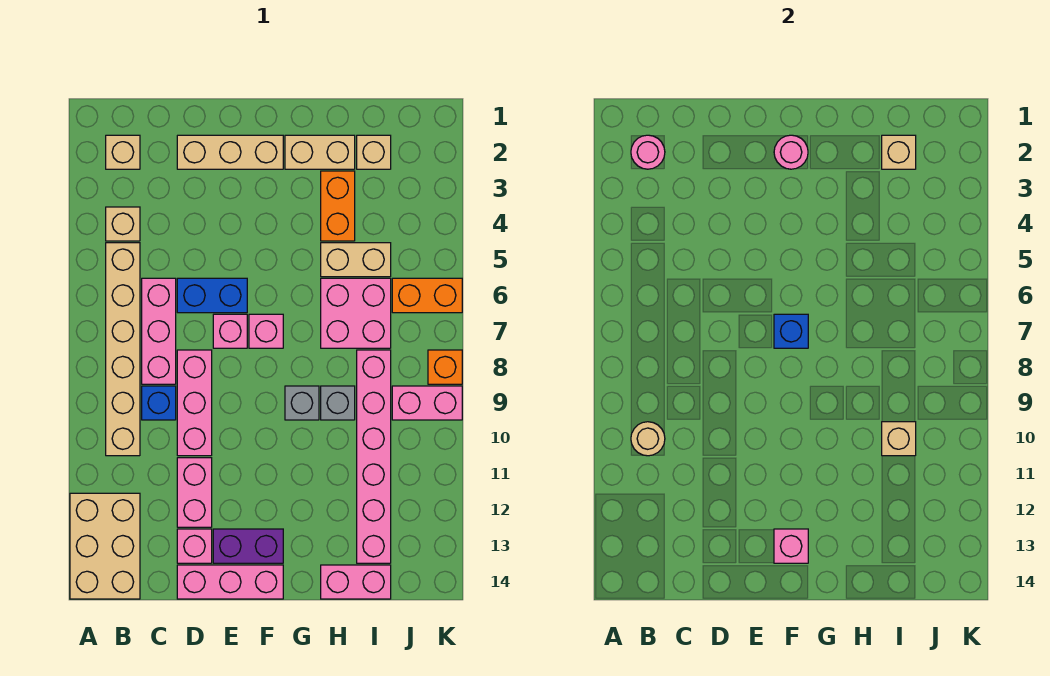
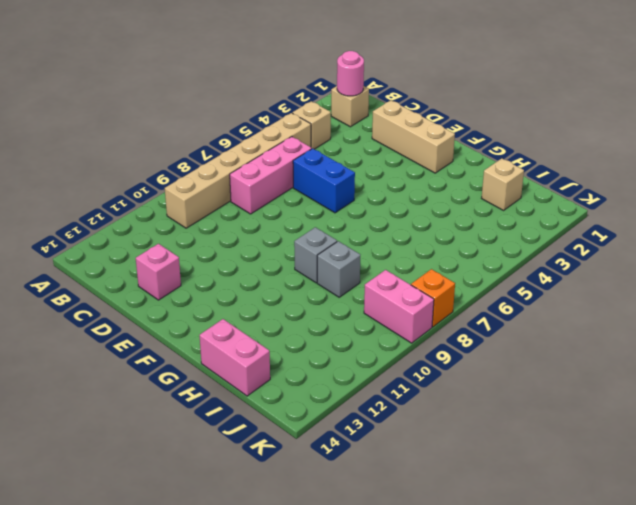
none -> tan brick A12:B14 level 1
none -> blue brick C9 level 1
none -> pink brick D8:D10 level 1
none -> pink brick D11:D12 level 1

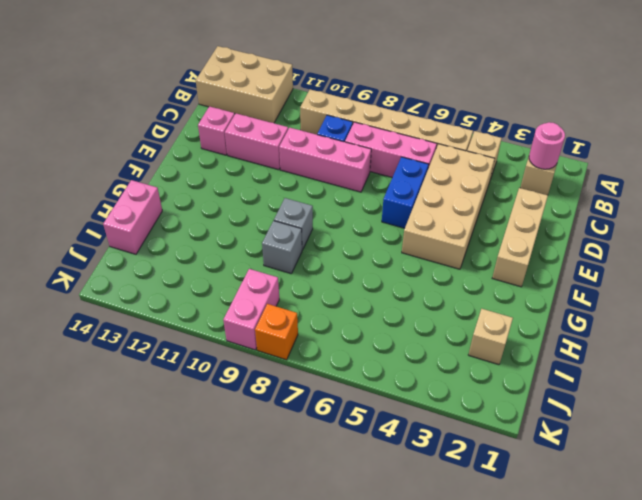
tan brick C4:F5 level 1 -> none
none -> pink brick D14:F14 level 1
none -> pink brick E7 level 1
none -> purple brick E13:F13 level 1
none -> pink brick F7 level 1

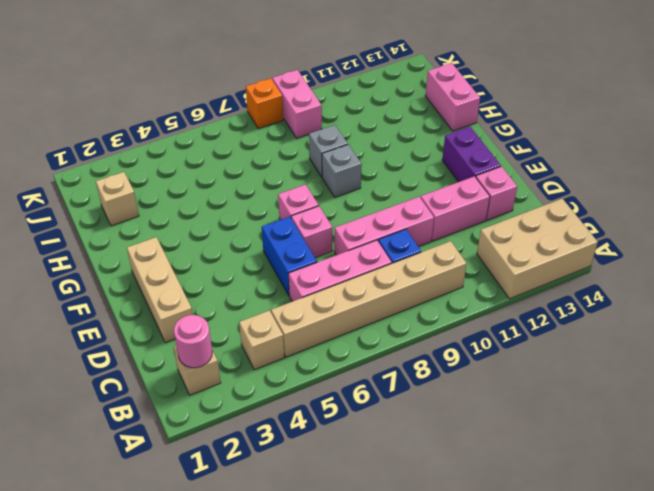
none -> pink brick D14:F14 level 1
none -> tan brick G2:H2 level 1
none -> orange brick H3:H4 level 1
none -> tan brick H5:I5 level 1

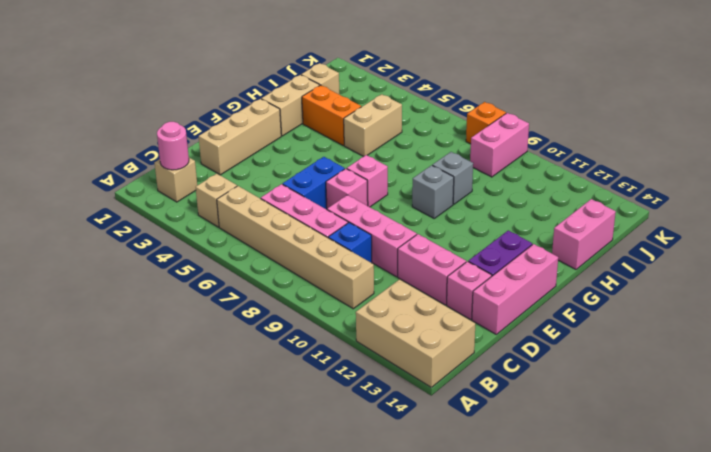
none -> pink brick H6:I7 level 1
none -> pink brick I8:I13 level 1
none -> orange brick J6:K6 level 1
none -> tan round brick B10 level 2

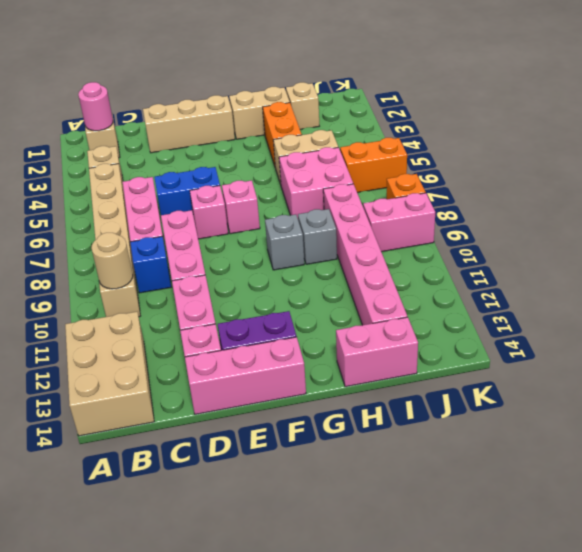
none -> pink round brick F2 level 2
none -> blue brick F7 level 2
none -> pink brick F13 level 2
none -> tan brick I2 level 2

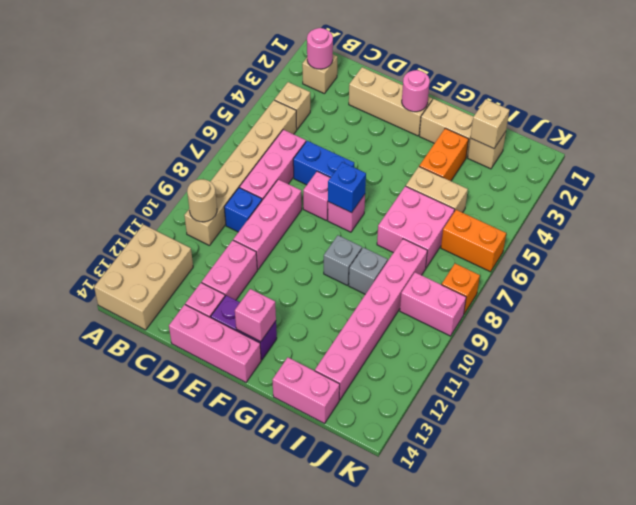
none -> tan brick I10 level 2

